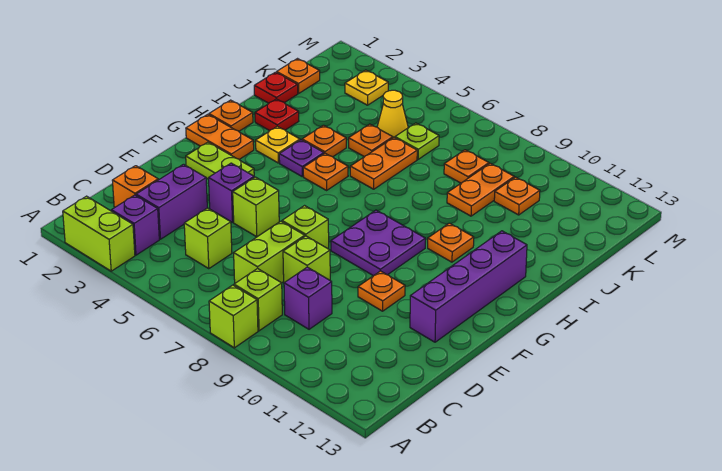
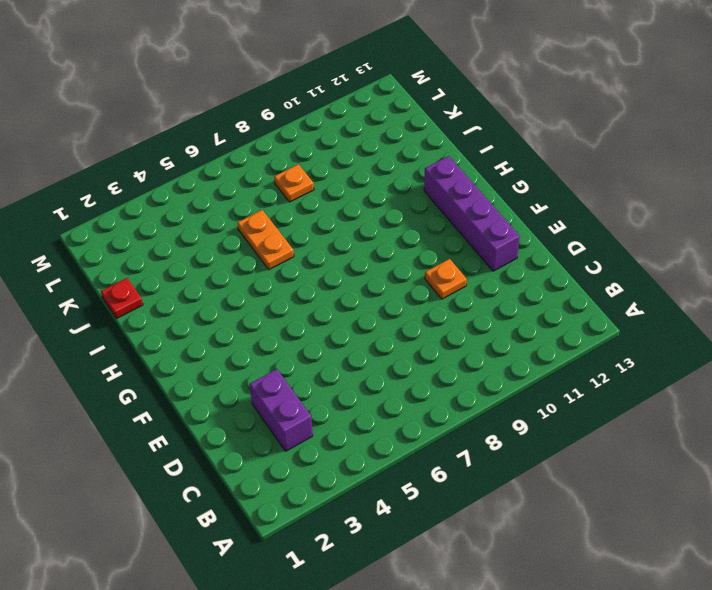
none -> lime brick A2:A3 level 1
none -> lime brick A8 level 1
none -> purple brick B3 level 1
none -> lime brick B8 level 1

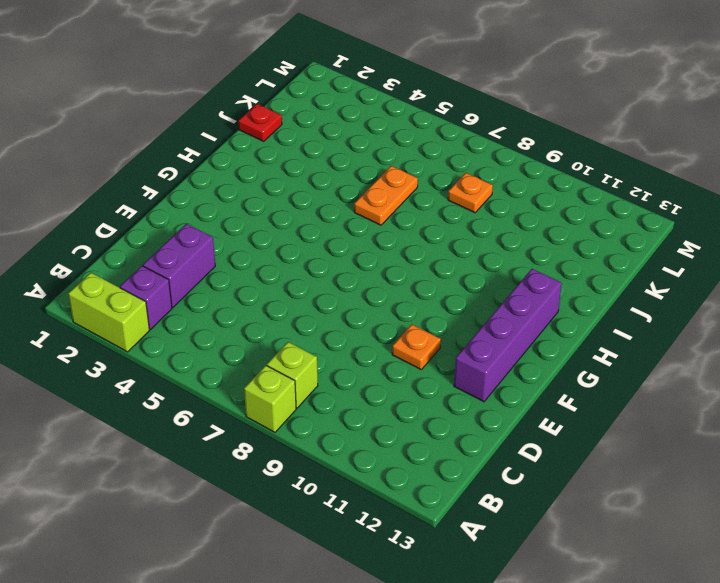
none -> orange brick C2 level 1
none -> lime brick C5 level 1
none -> lime brick C7:D7 level 1
none -> purple brick C9 level 1

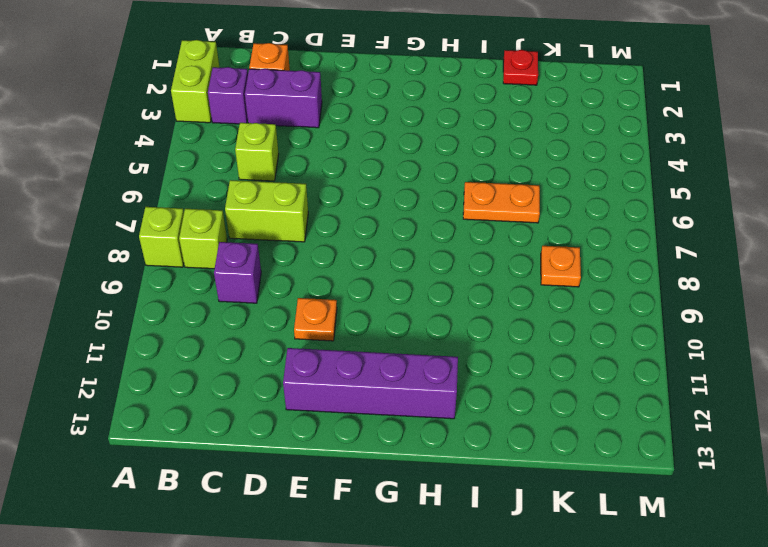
none -> lime brick D8 level 1
none -> purple brick E4 level 1
none -> lime brick E5 level 1
none -> lime brick E7 level 1

